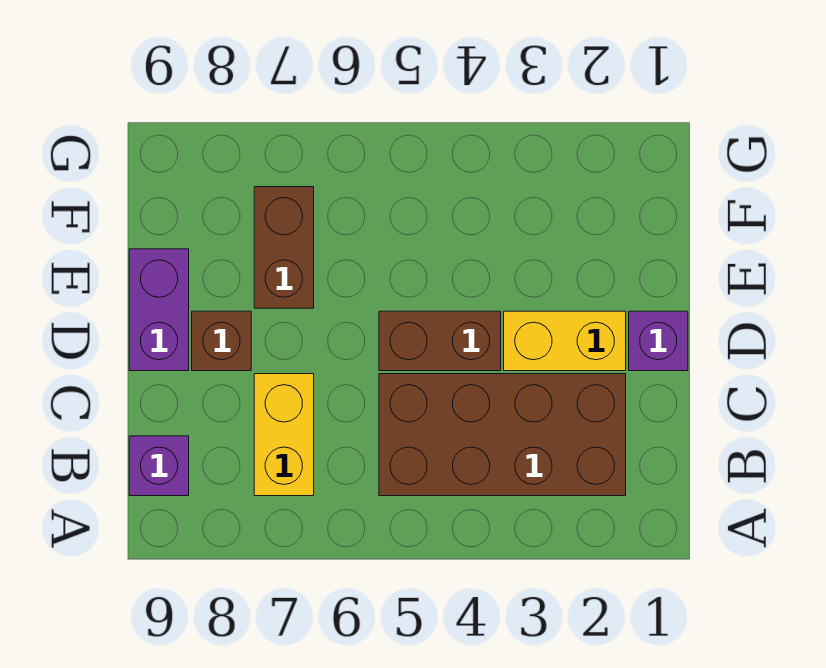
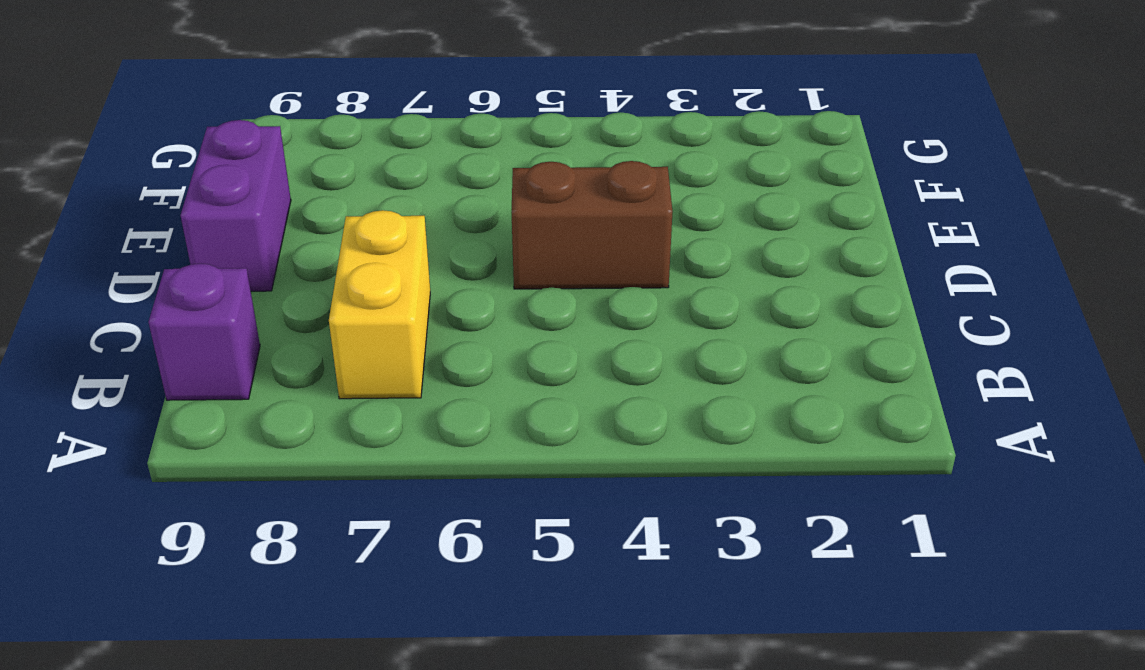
none -> brown brick B2:C5 level 1
none -> purple brick D1 level 1

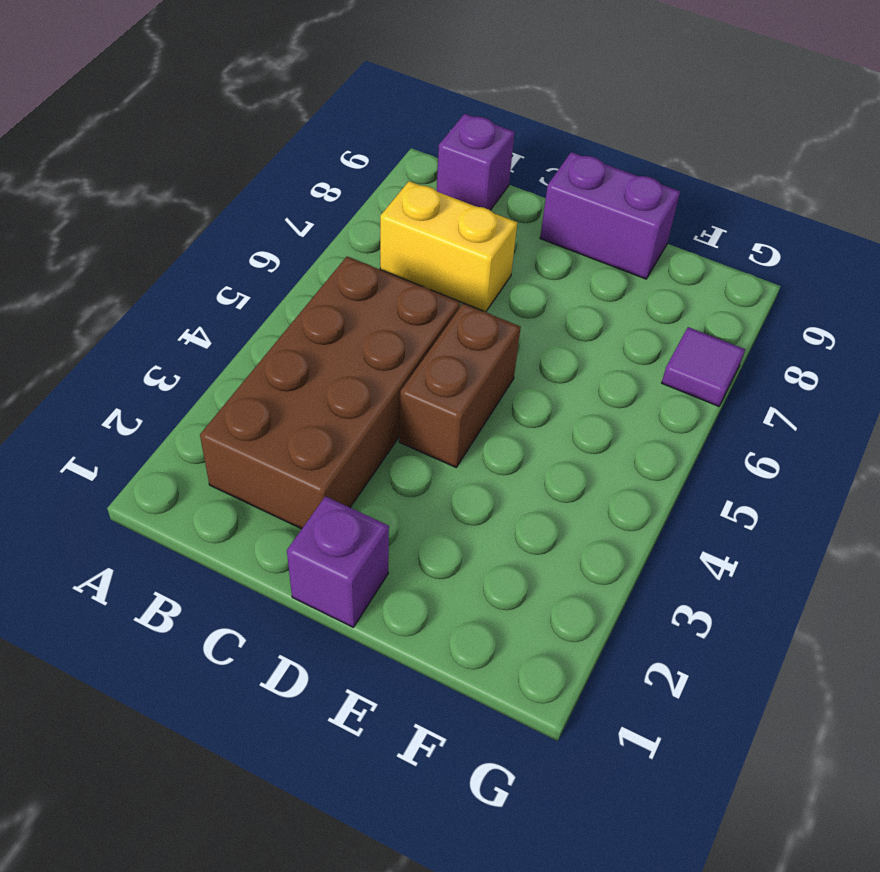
purple tile G7 level 1 -> none
none -> yellow brick D2:D3 level 1
none -> brown brick D8 level 1

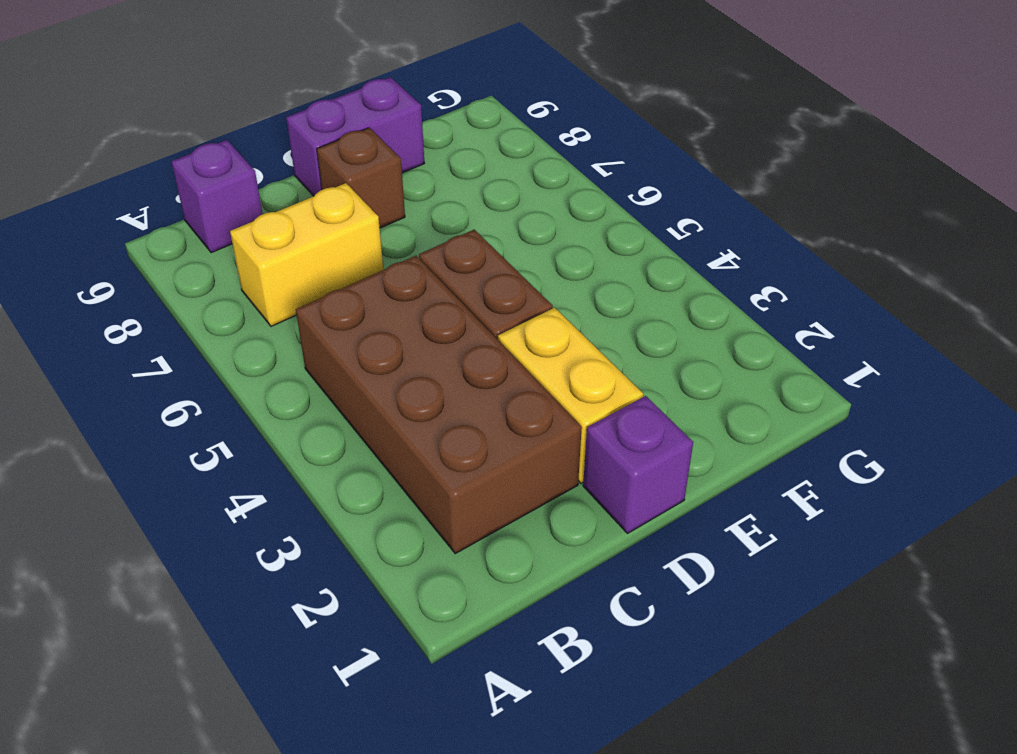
none -> brown brick E7:F7 level 1

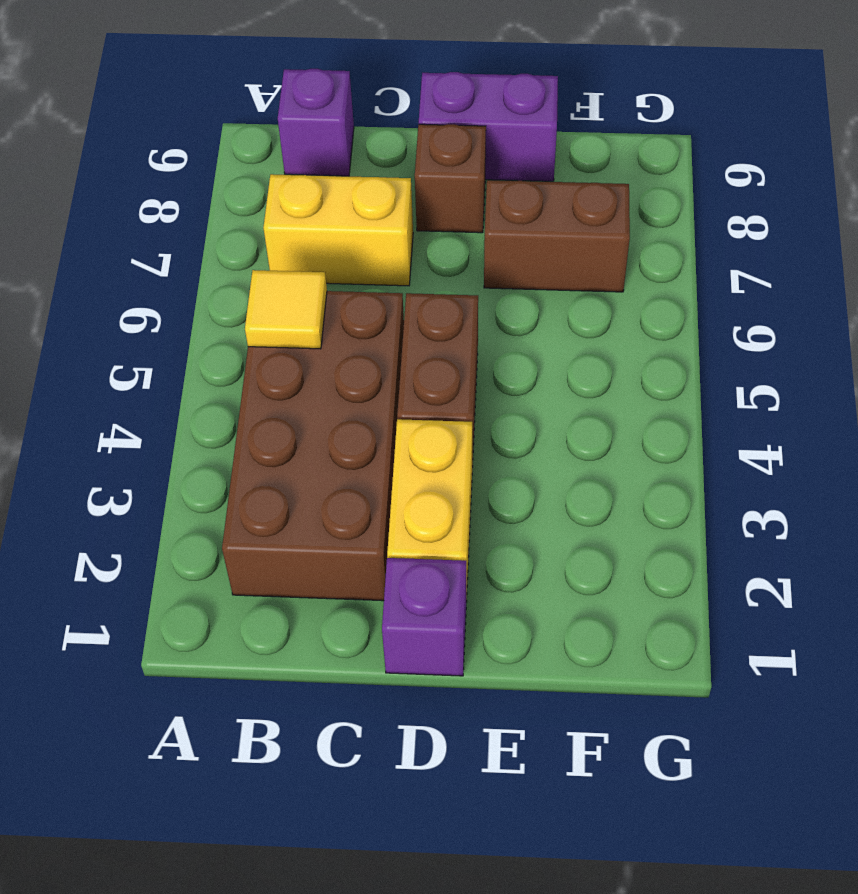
yellow tile B5 level 2 -> none

